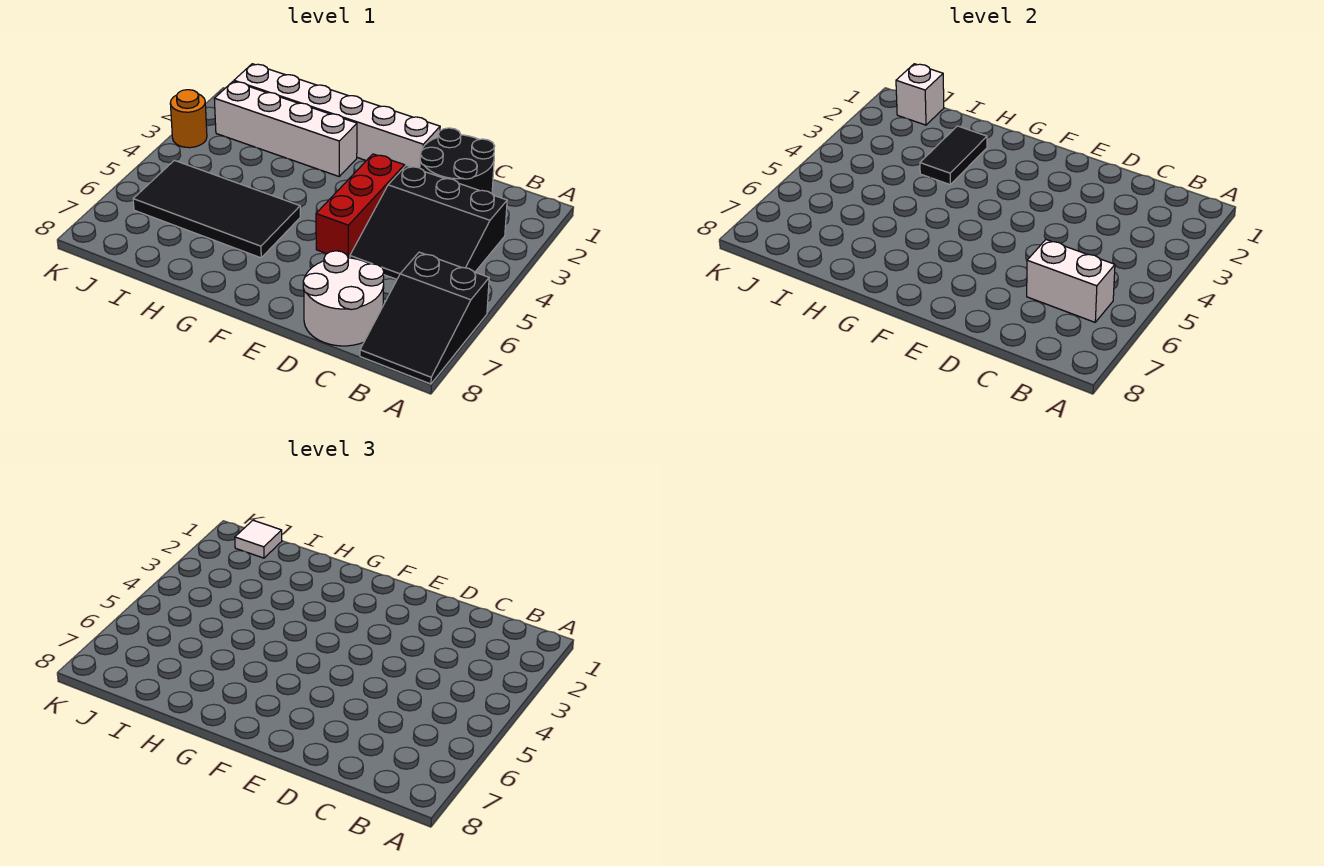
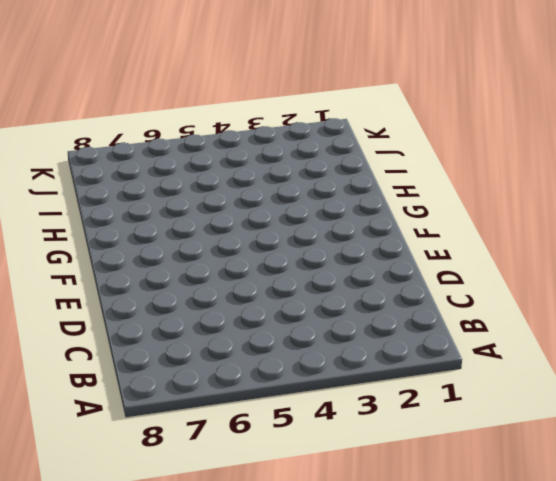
none -> black slope A6:B8 level 1 top 6
none -> black slope B3:D5 level 1 top 3
none -> black round brick C1:D2 level 1

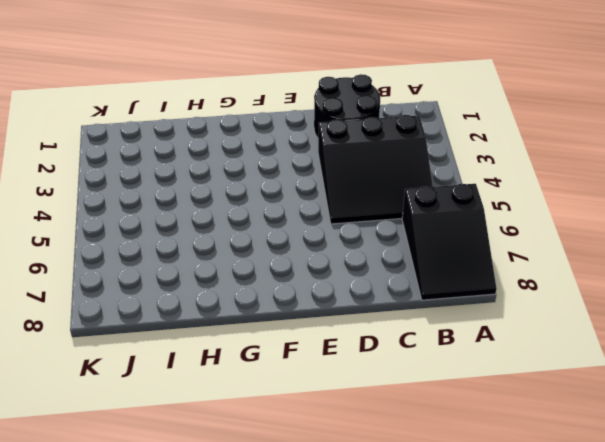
none -> white round brick C7:D8 level 1
none -> white brick E1:J1 level 1
none -> red brick E3:E5 level 1

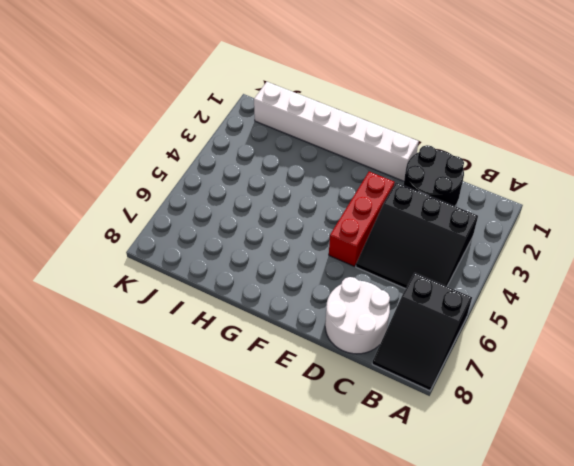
none -> white brick G2:J2 level 1
none -> black tile G5:J6 level 1
none -> orange round brick K3 level 1

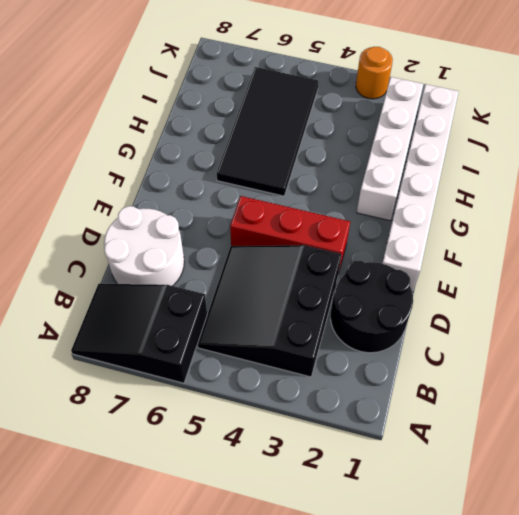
none -> white brick B6:C6 level 2
none -> black tile H2:H3 level 2
none -> white brick J1 level 2

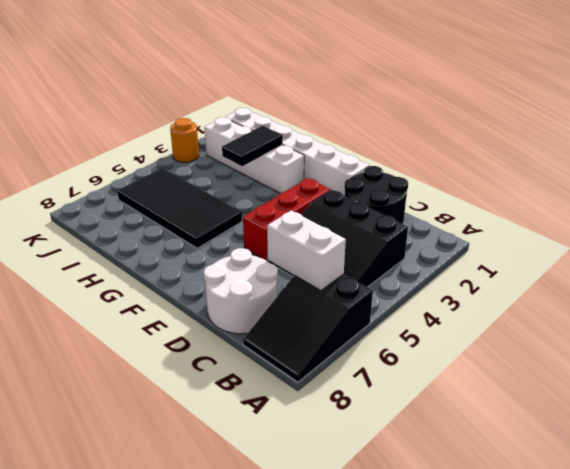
none -> white brick J1 level 2
none -> white tile J1 level 3

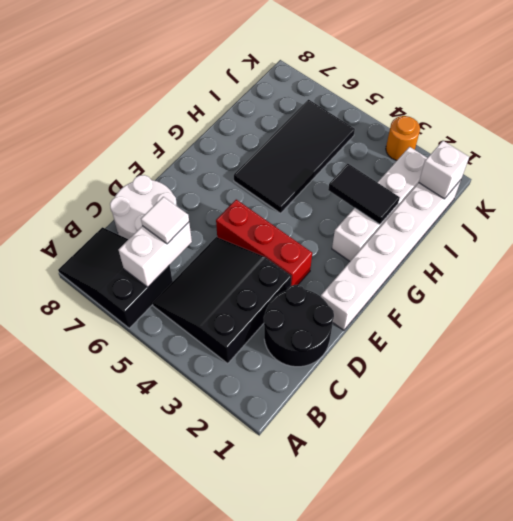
white tile C6 level 3 -> white tile J1 level 3

